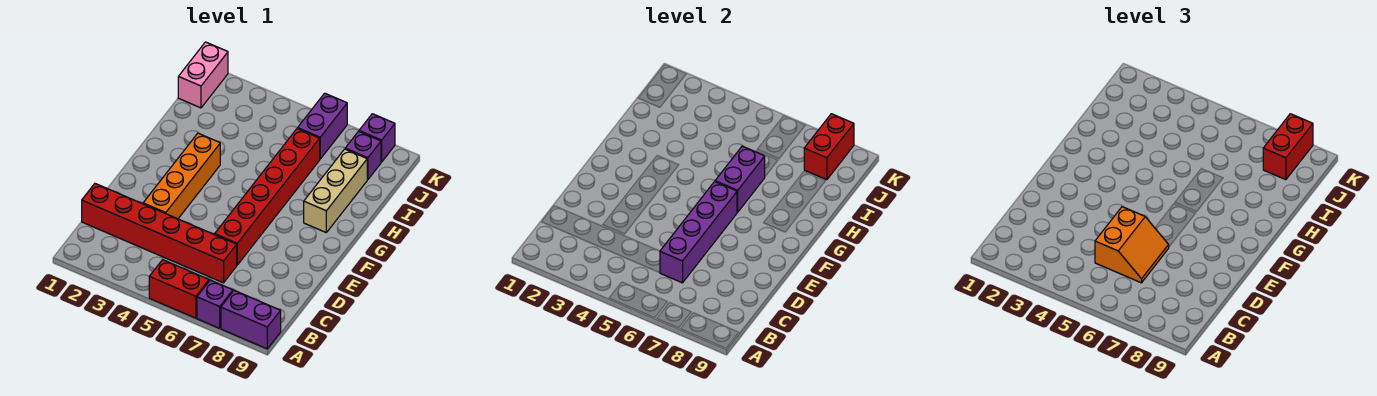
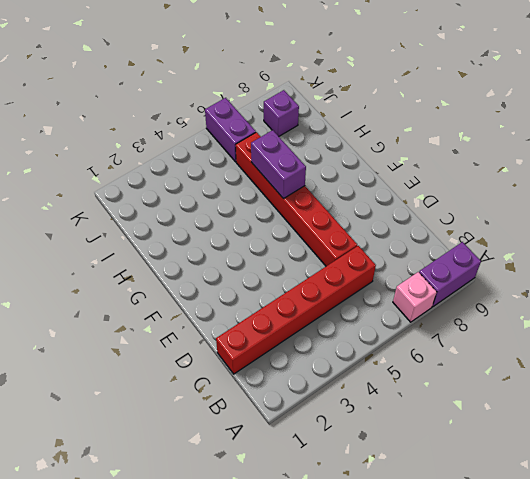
pink brick A7 level 1 -> purple brick A7 level 1
none -> red brick A5:A6 level 1
none -> orange brick D3:G3 level 1
none -> tan brick G8:I8 level 1

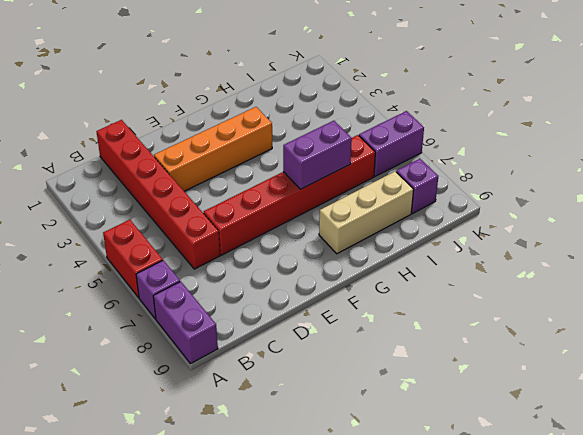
none -> pink brick J1:K1 level 1
none -> purple brick K8 level 1
none -> purple brick C6:F6 level 2

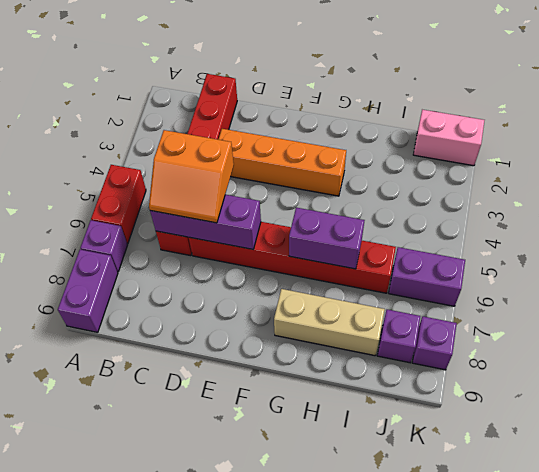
purple brick C6:E6 level 2 -> purple brick C6:F6 level 2
none -> red brick J8:K8 level 2
none -> red brick J8:K8 level 3

